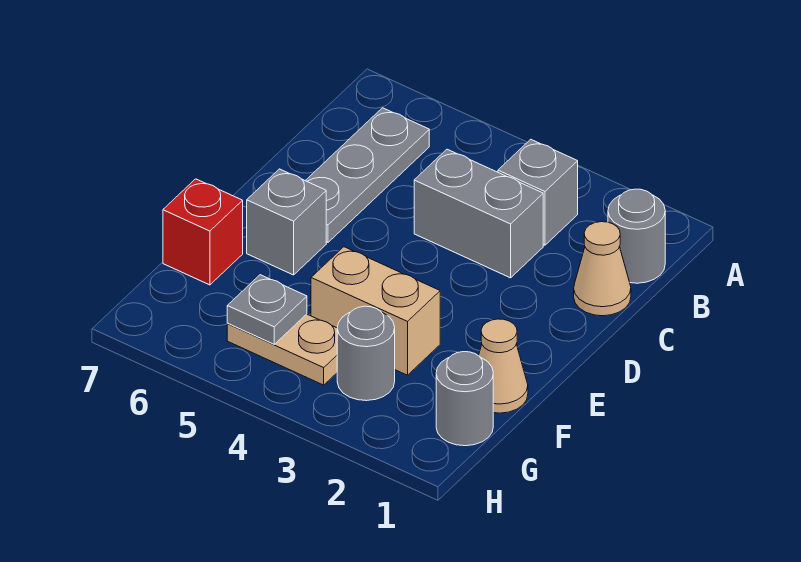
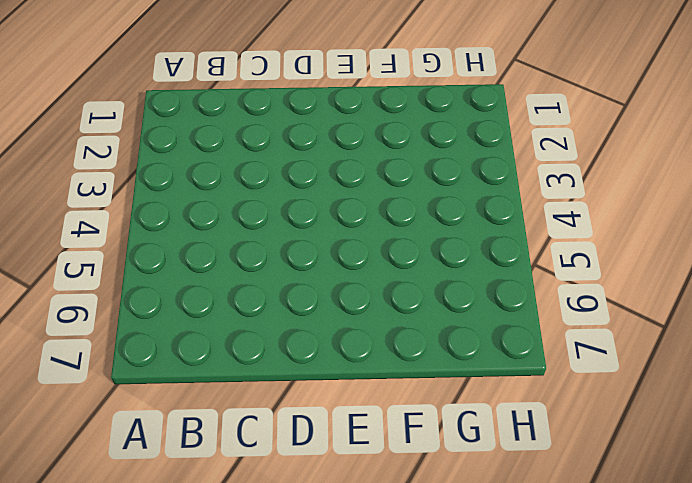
none -> grey round brick B1 level 1
none -> grey brick B3 level 1
none -> grey plate B6:D6 level 1

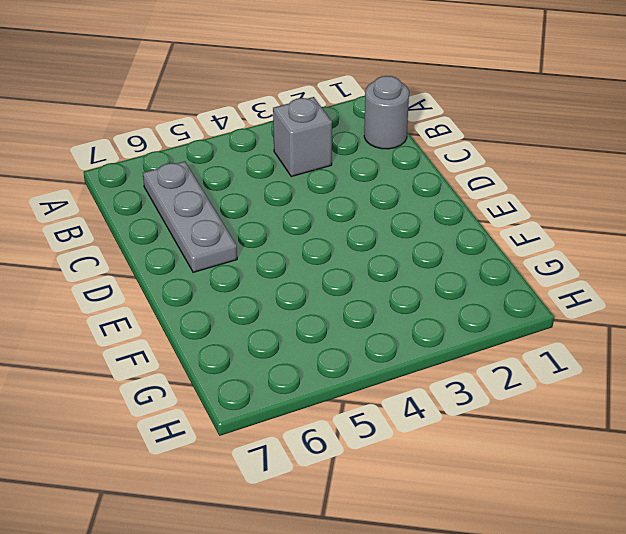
none -> tan cone C1 level 1
none -> grey brick C3:C4 level 1
none -> grey brick E6 level 1

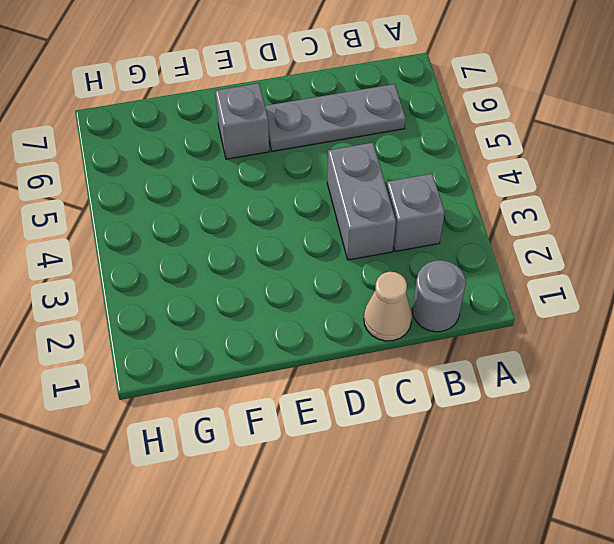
none -> tan cone F1 level 1
none -> tan brick F3:F4 level 1
none -> red brick F7 level 1

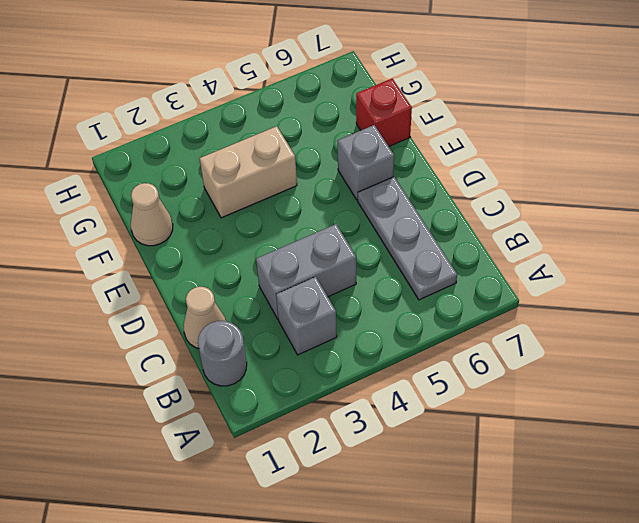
none -> grey round brick G1 level 1
none -> grey round brick G3 level 1
none -> tan plate G4:G5 level 1

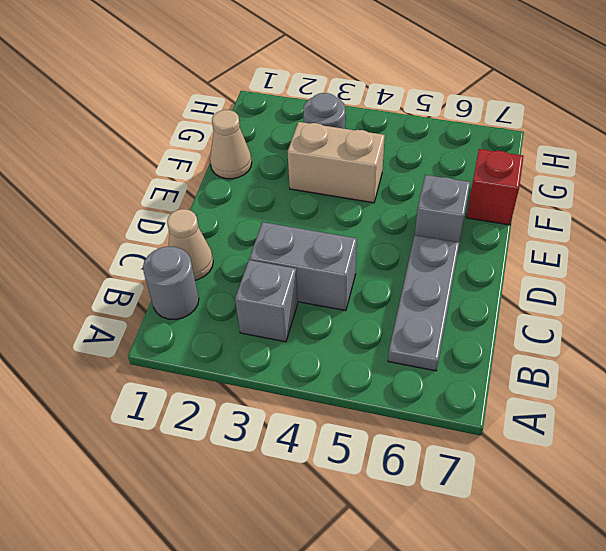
none -> grey round brick G1 level 1
none -> tan plate G4:G5 level 1
none -> grey plate G5 level 2

